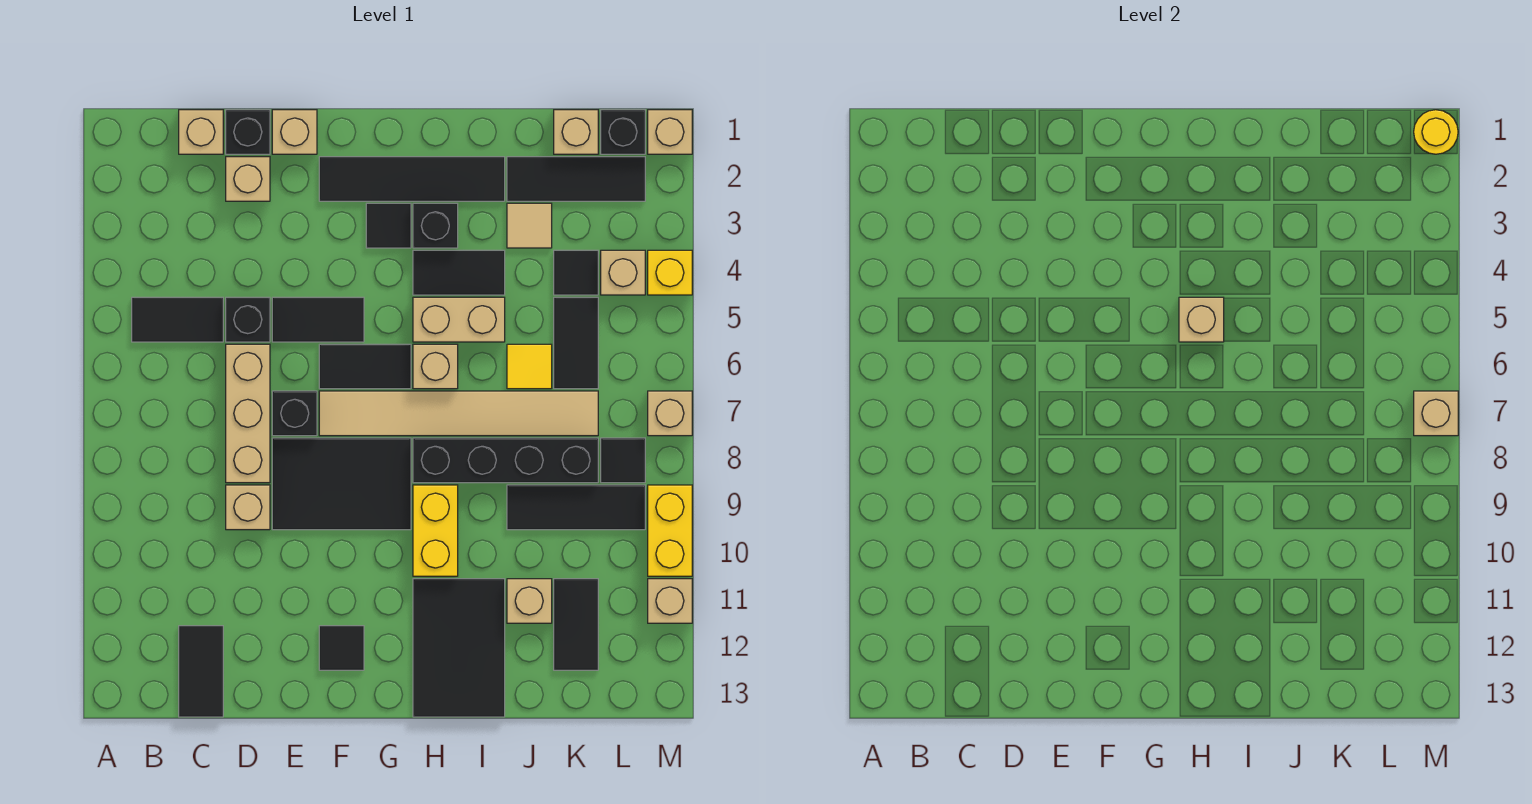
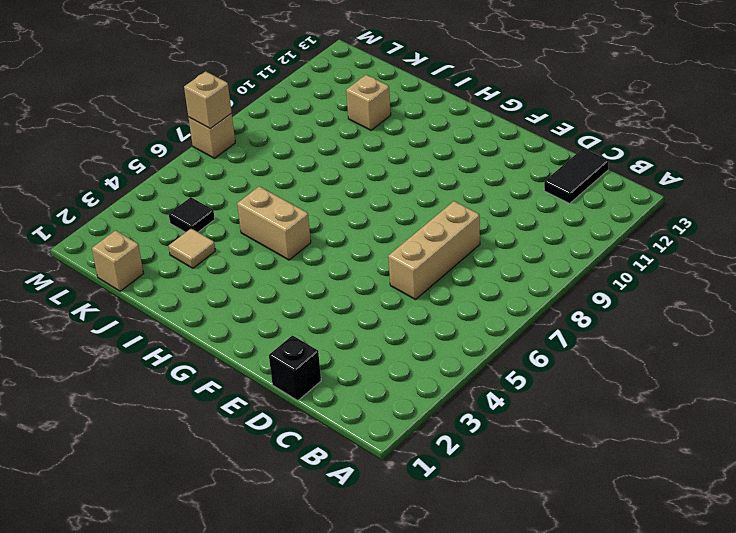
none -> black tile B5:C5 level 1
none -> tan brick C1 level 1
none -> tan brick D2 level 1
none -> black brick D5 level 1

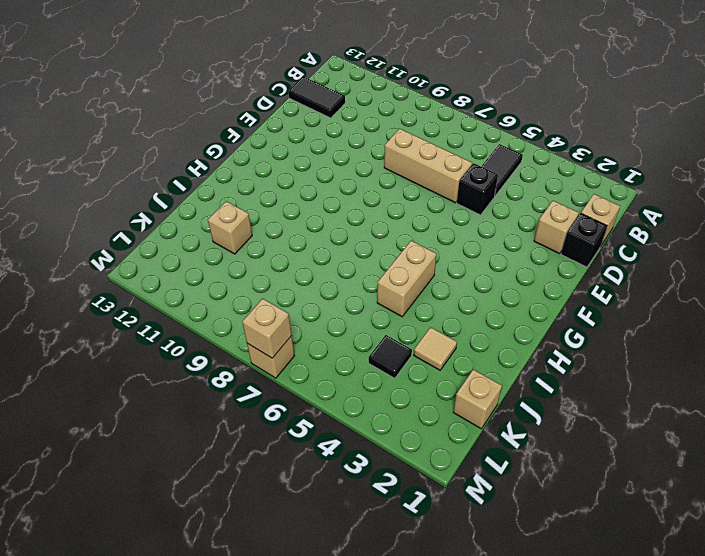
none -> tan brick D9 level 1
none -> tan brick E1 level 1
none -> black tile E5:F5 level 1
none -> black brick E7 level 1

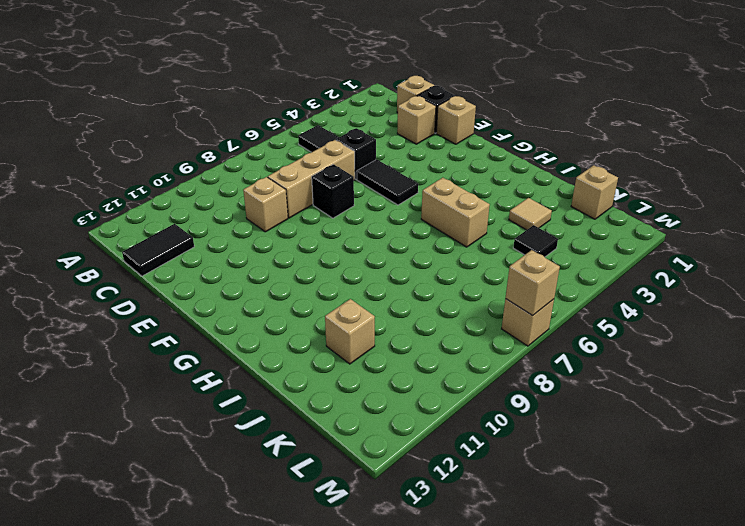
none -> black tile E8:G9 level 1
none -> black tile F2:I2 level 1
none -> black tile F6:G6 level 1
none -> tan tile F7:K7 level 1

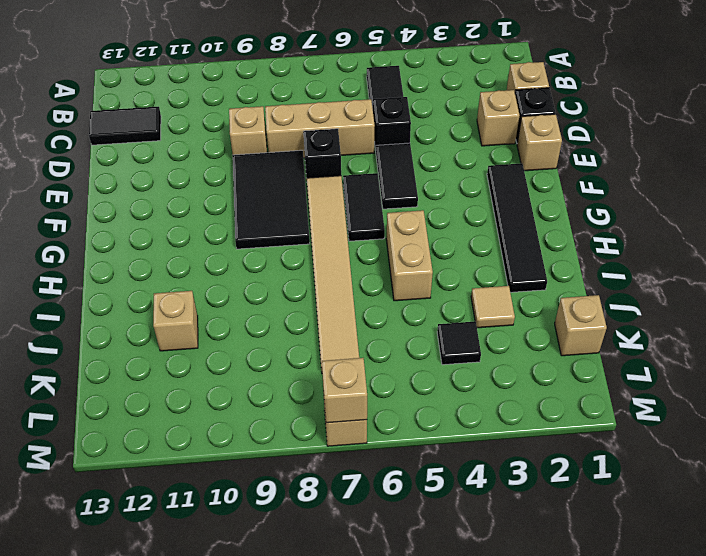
none -> black tile F12 level 1
none -> black tile G3 level 1
none -> black brick H3 level 1
none -> black tile H4:I4 level 1

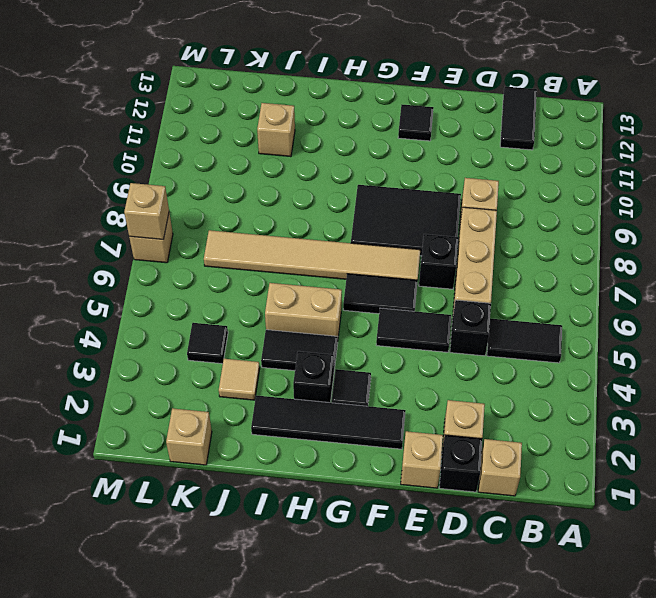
none -> tan brick H6 level 1
none -> black brick H8:K8 level 1
none -> yellow brick H9:H10 level 1
none -> black tile H11:I13 level 1

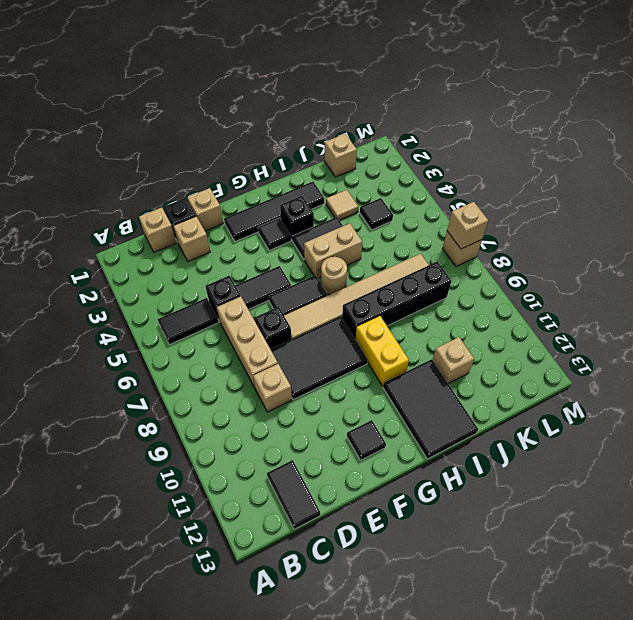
tan round brick H6 level 1 -> tan brick H6 level 1
none -> black tile J2:L2 level 1
none -> yellow tile J6 level 1
none -> black tile J9:L9 level 1
none -> black tile K5:K6 level 1

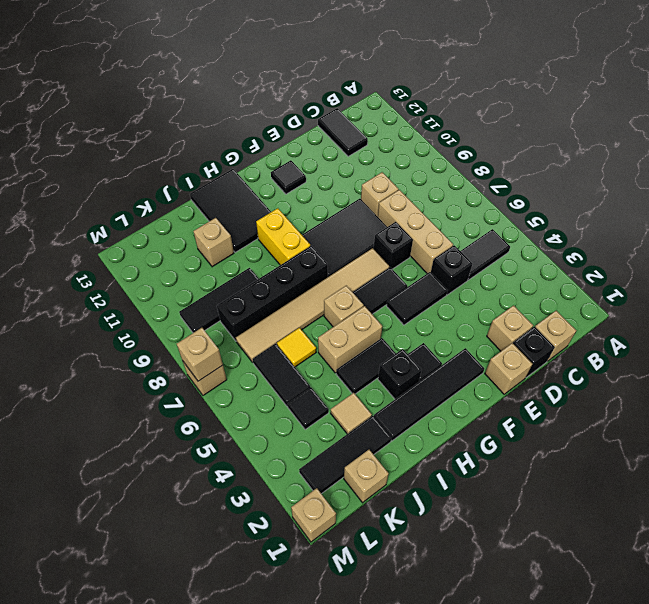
none -> black tile K11:K12 level 1
none -> black brick L1 level 1
none -> tan brick L4 level 1
none -> black tile L8 level 1

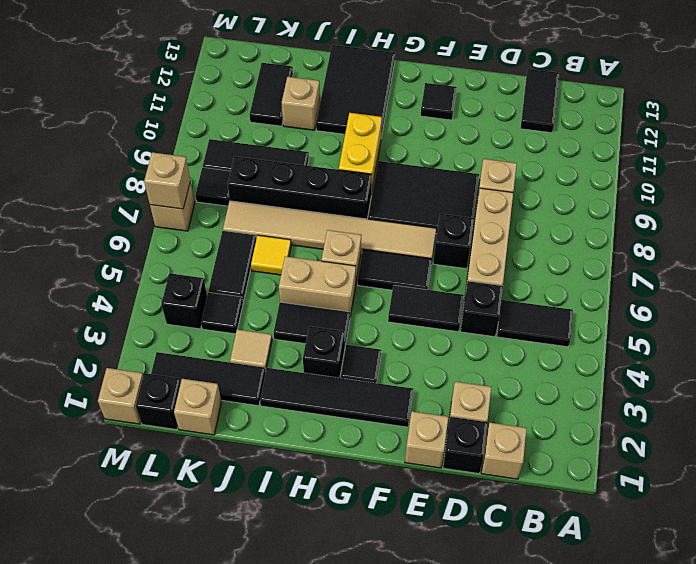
black brick L4 level 1 -> tan brick L4 level 1
none -> yellow brick M4 level 1
none -> yellow brick M9:M10 level 1
none -> tan brick M11 level 1
none -> tan brick H5 level 2

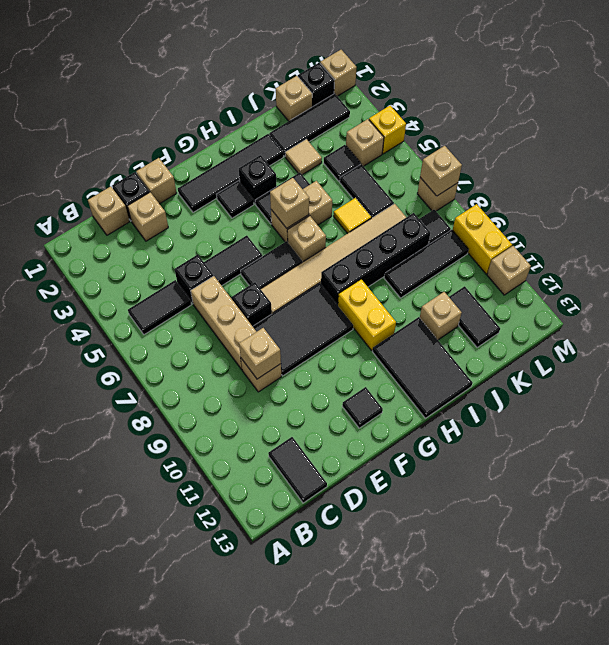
tan brick D9 level 2 -> none
none -> yellow round brick M1 level 2

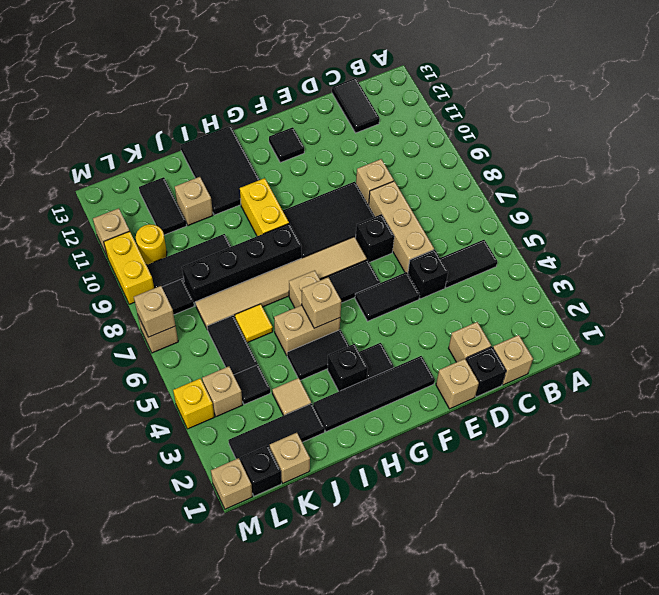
yellow round brick L10 level 1 -> yellow round brick M1 level 2

